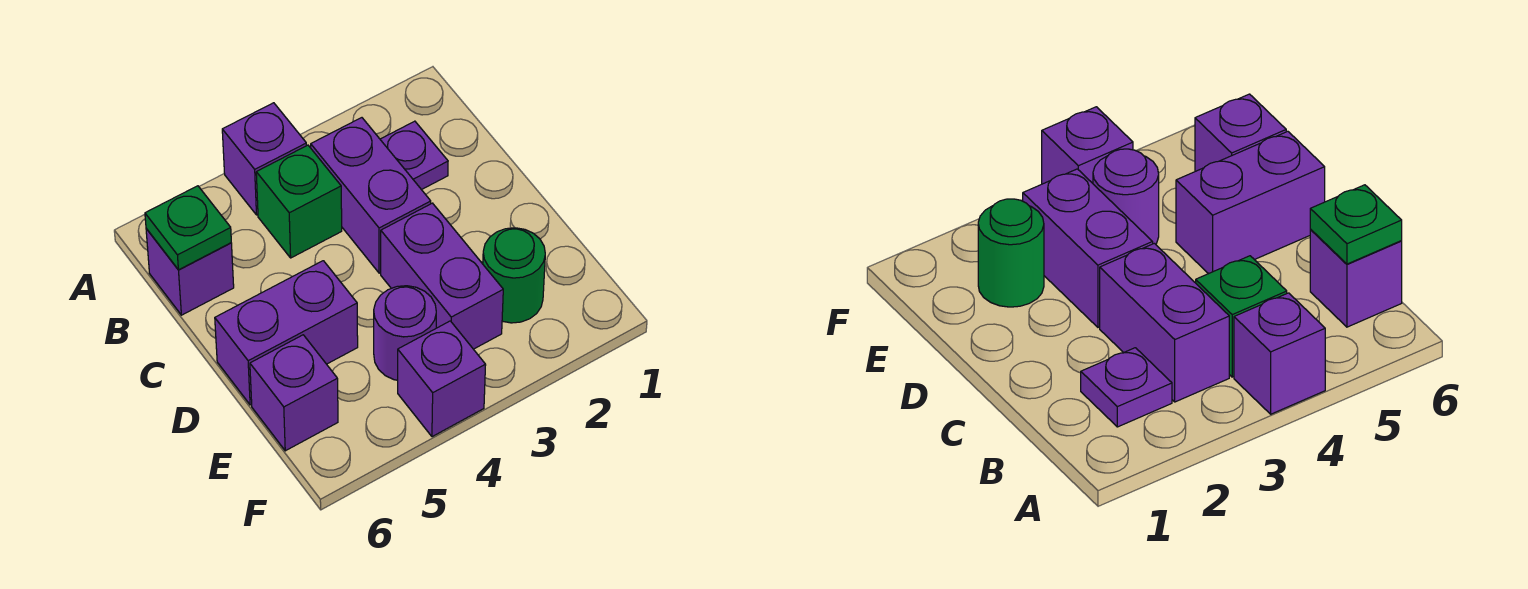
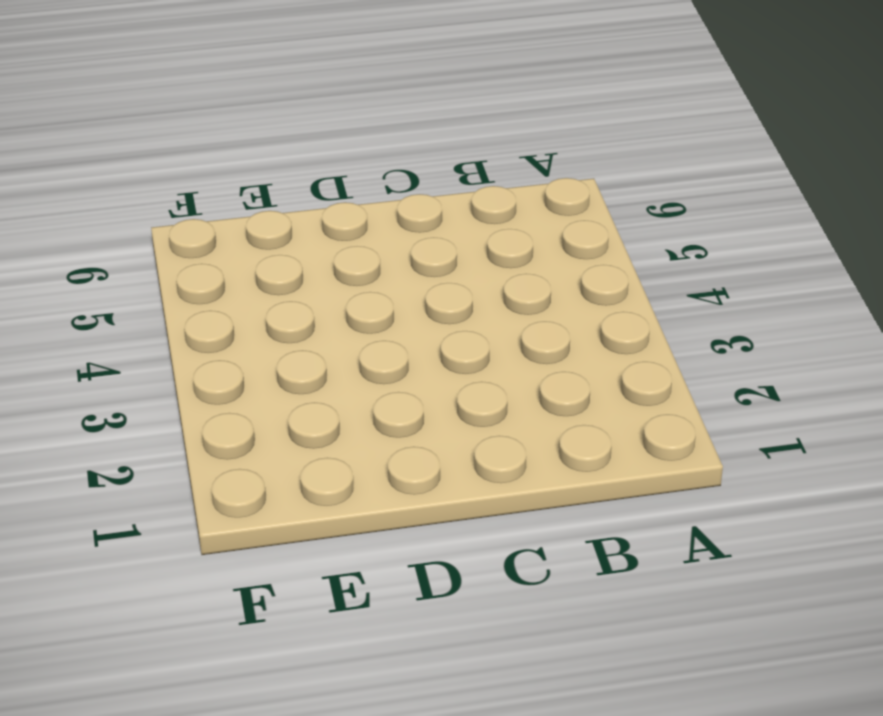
none -> purple brick A4 level 1
none -> purple plate B2 level 1
none -> purple brick B3:C3 level 1

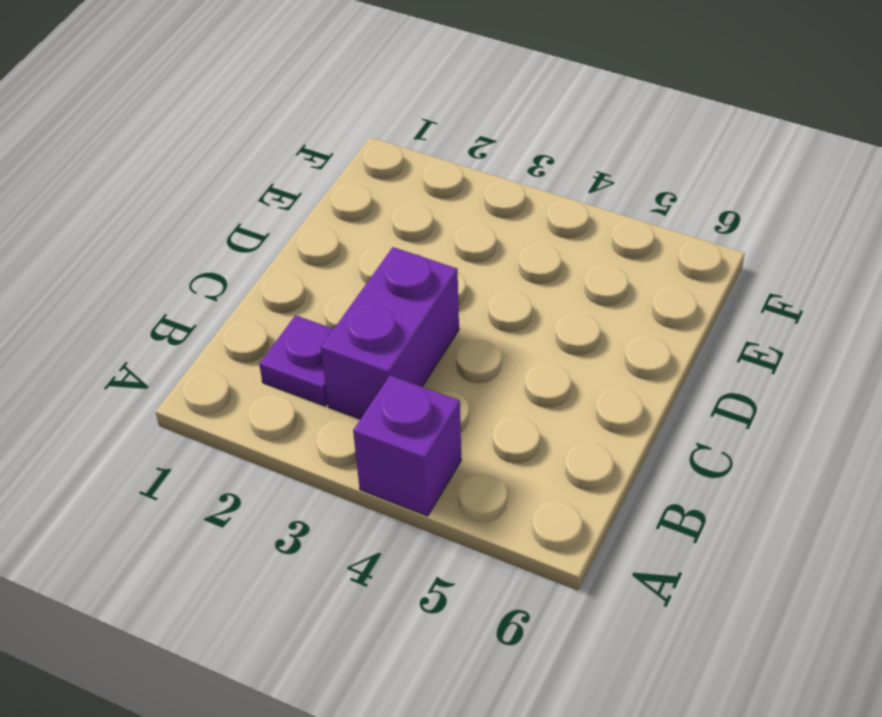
none -> green brick B4 level 1
none -> purple brick B6 level 1
none -> purple brick D3:E3 level 1

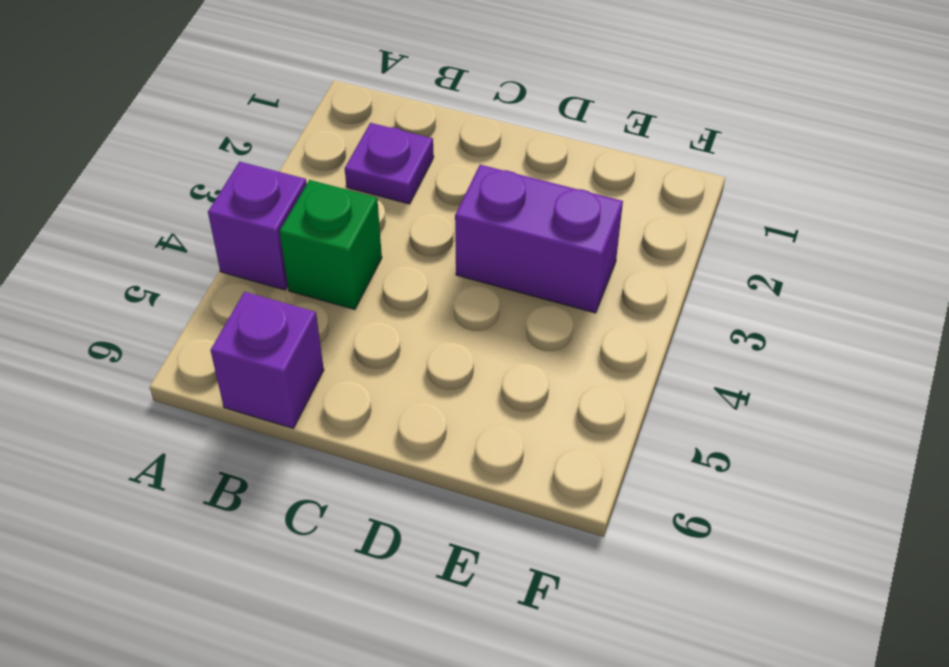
none -> purple brick B3:C3 level 1
none -> purple brick D5:D6 level 1
none -> green round brick E2 level 1

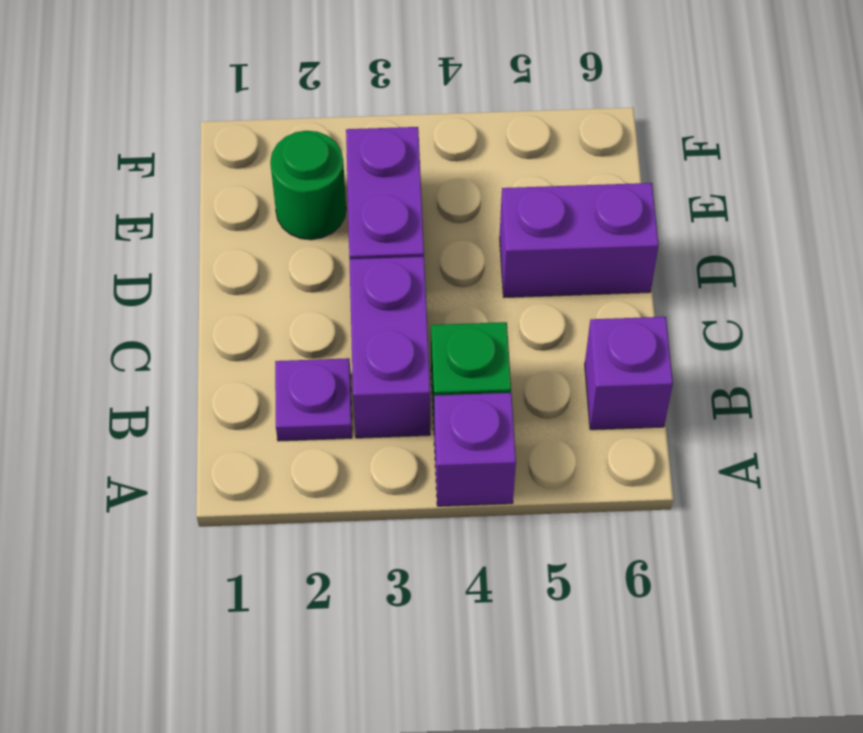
none -> purple round brick E4 level 1
none -> purple brick E6 level 1
none -> purple brick F4 level 1

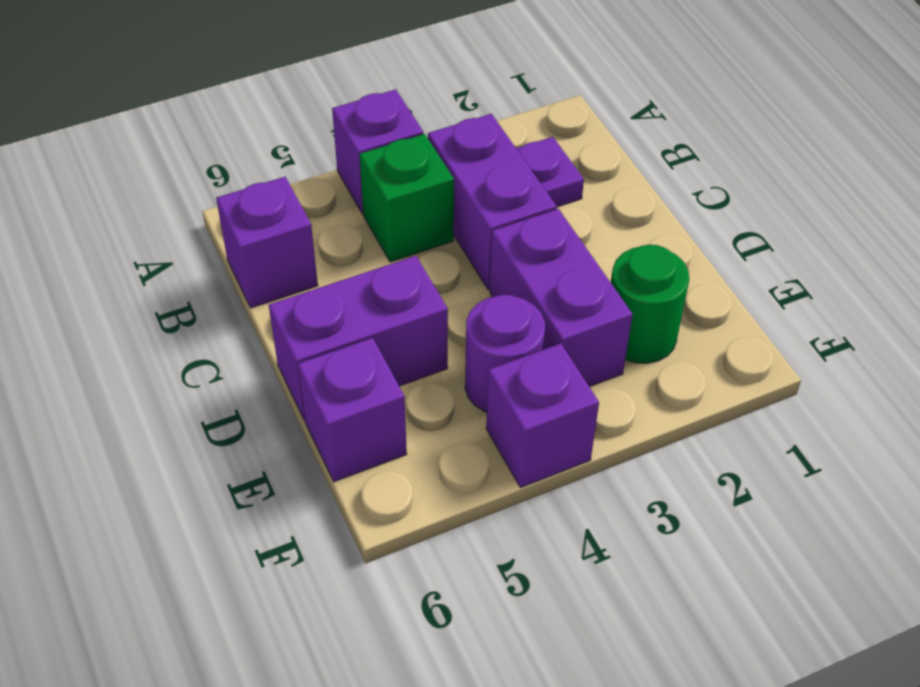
none -> green plate B6 level 2

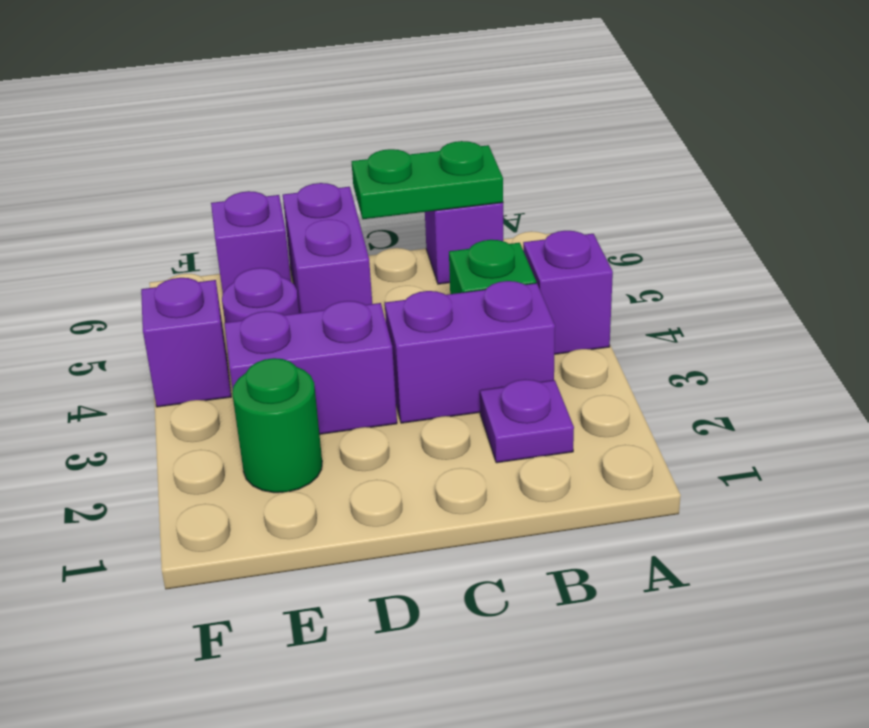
green plate B6:C6 level 2 -> green plate B6 level 2

